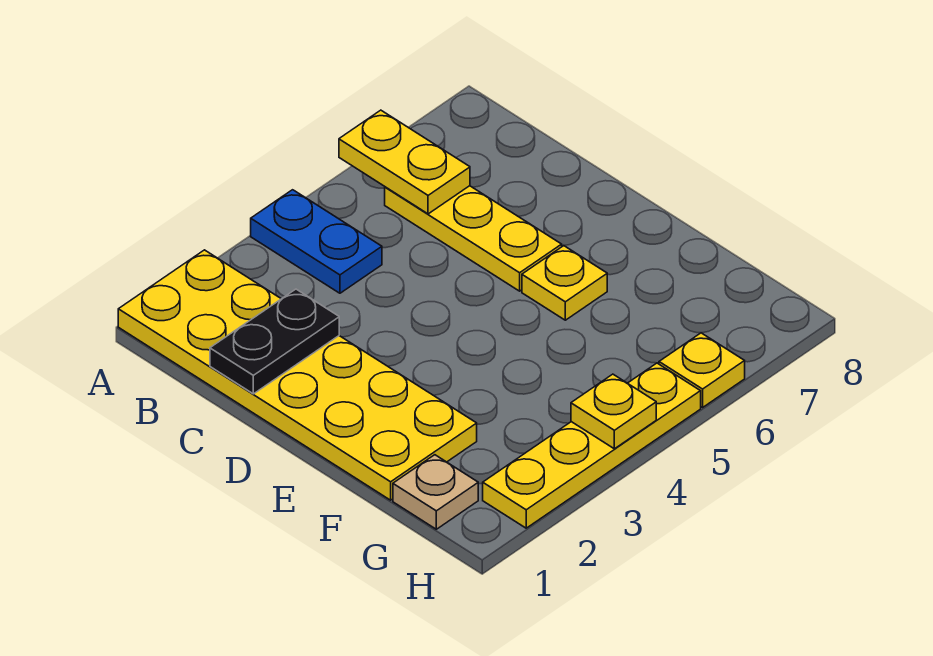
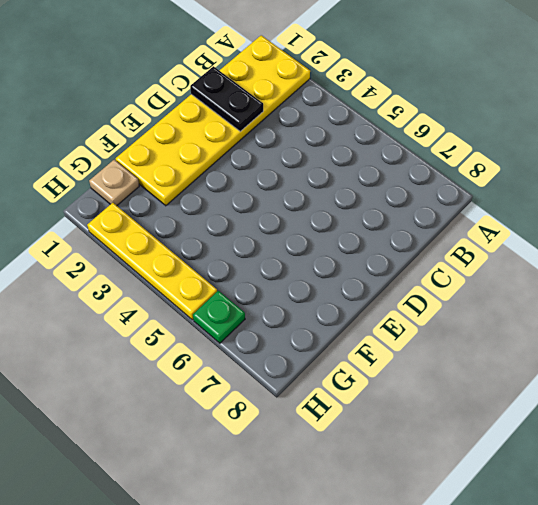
green plate H6 level 1 -> yellow plate H6 level 1
none -> blue plate A4:B4 level 1
none -> yellow plate B6:D6 level 1

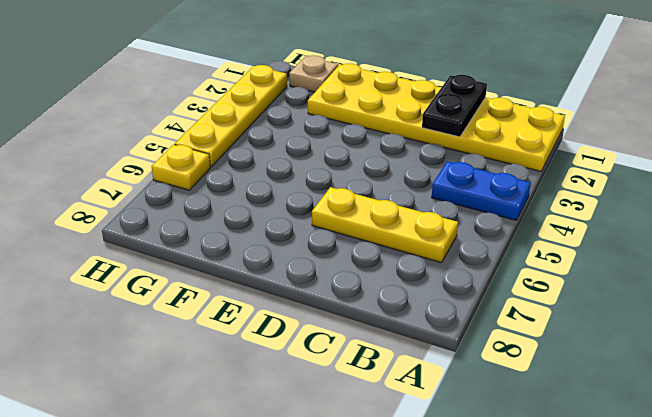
none -> yellow plate E6 level 1
none -> yellow plate A6:B6 level 2

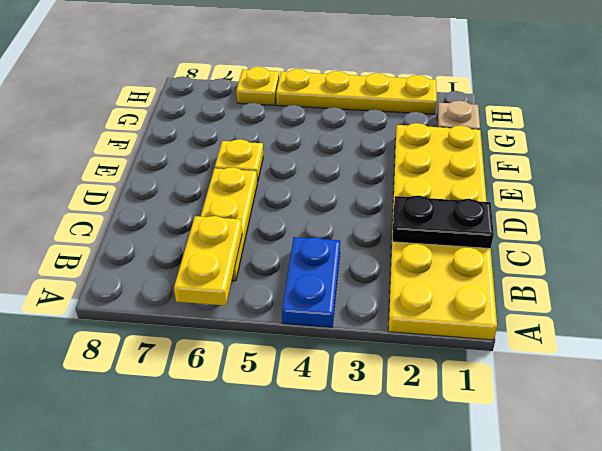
none -> yellow plate H4 level 2

